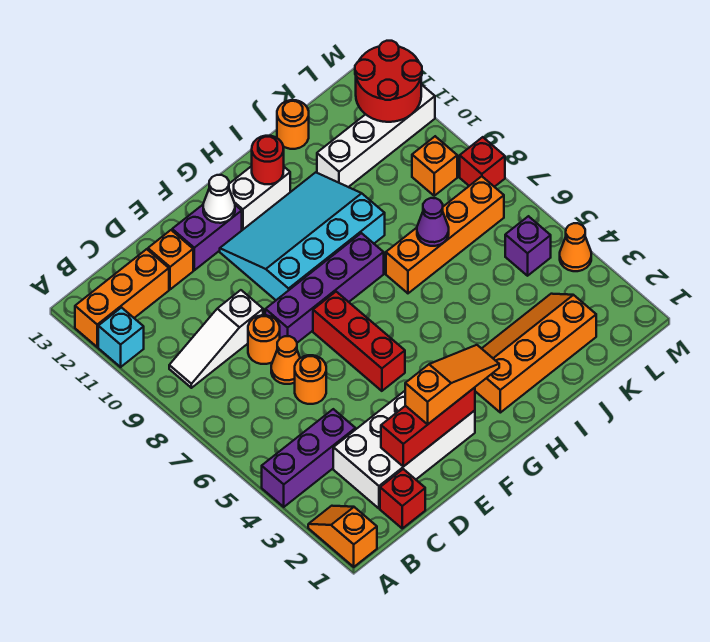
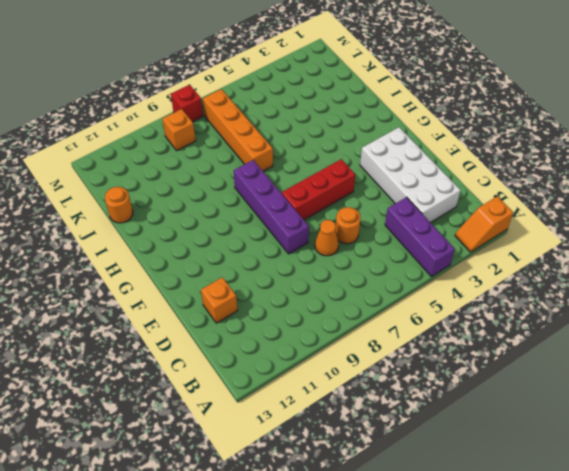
none -> cyan brick A11 level 1
none -> orange brick A12:C12 level 1
none -> white slope B9:D9 level 1 top D
none -> red brick C1 level 1

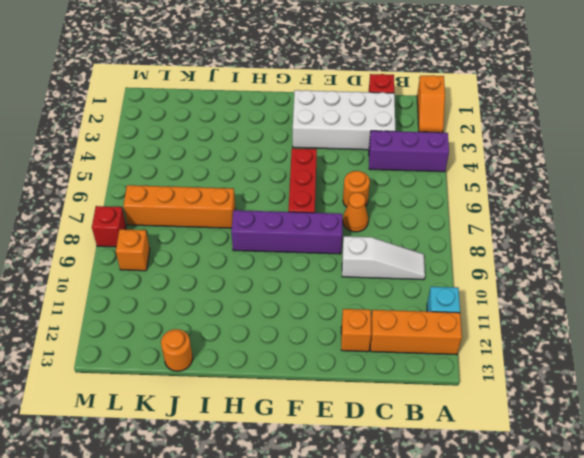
none -> orange round brick D8 level 1
none -> purple brick E12:F12 level 1
none -> cyan slope F9:I11 level 1 top 9
none -> white brick G12:H12 level 1

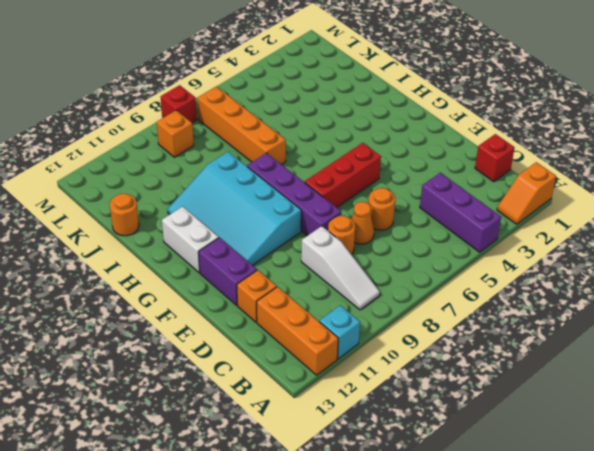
none -> white brick C2:F3 level 1
none -> orange slope H2:K3 level 1 top 2
none -> white brick J11:M11 level 1
none -> purple brick L5 level 1

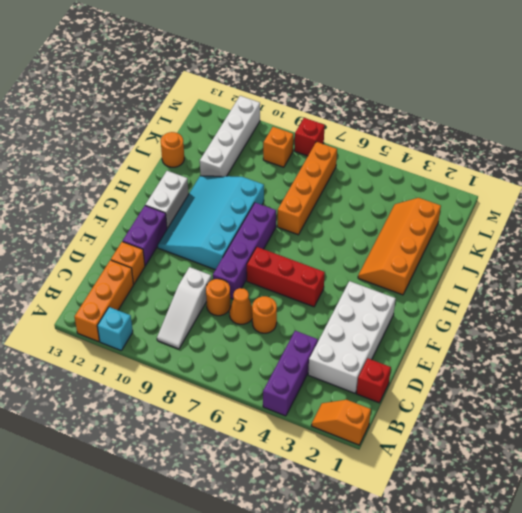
none -> purple brick L5 level 1
none -> orange cone M4 level 1
none -> red brick D2:F2 level 2
none -> white cone F12 level 2

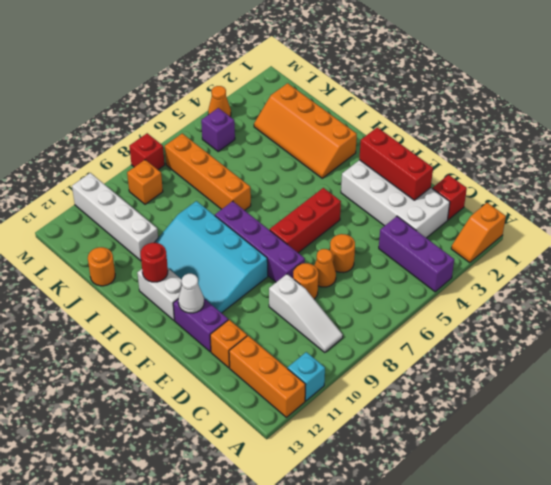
none -> purple cone J7 level 2
none -> red round brick L11:M12 level 2
none -> orange slope E2:G2 level 3 top E

